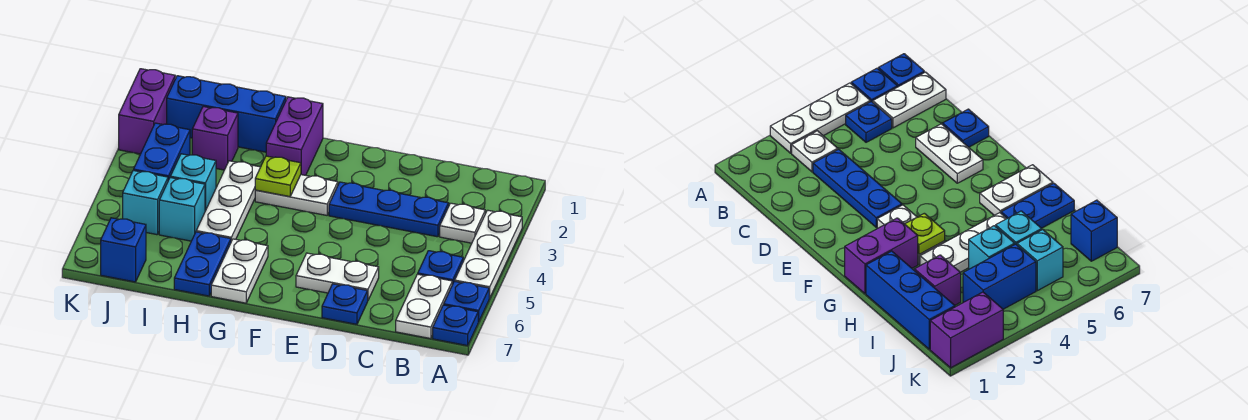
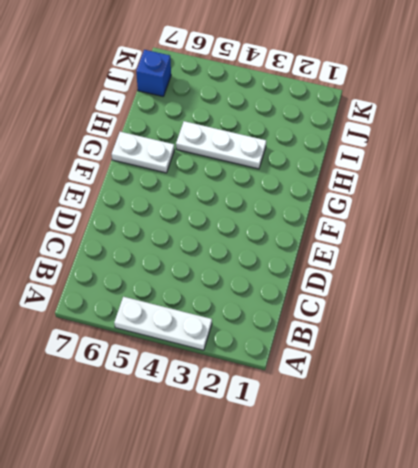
none -> blue plate A6 level 1
none -> blue plate A7 level 1
none -> white plate B3 level 1

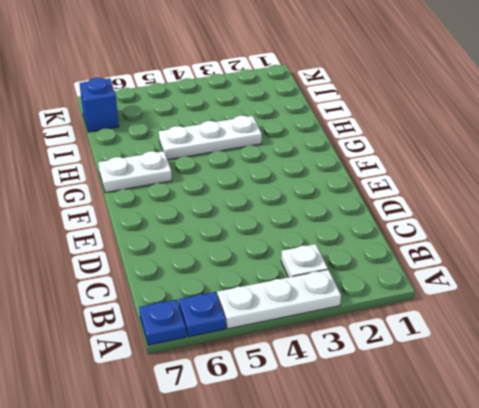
none -> blue plate B5 level 1
none -> white plate B6:B7 level 1
none -> blue plate C3:E3 level 1

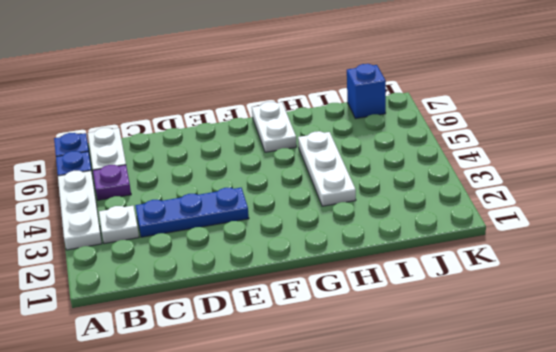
purple plate B5 level 1 -> blue plate B5 level 1
none -> white plate D6:E6 level 1
none -> blue plate D7 level 1
none -> white plate F3:G3 level 1

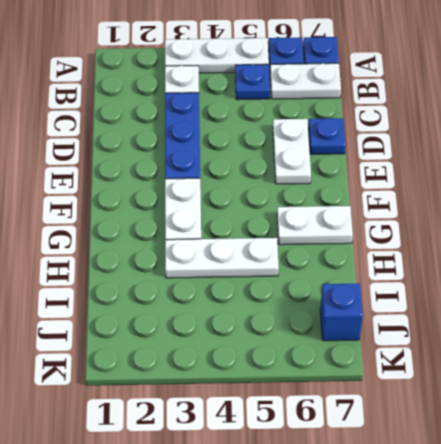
none -> purple brick G1:G2 level 1
none -> blue brick H1:J1 level 1
none -> blue plate H6:H7 level 1

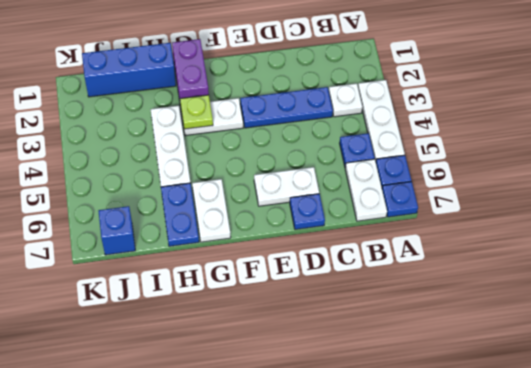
none -> purple brick I2 level 1
none -> cyan brick I4 level 1
none -> cyan brick I5 level 1

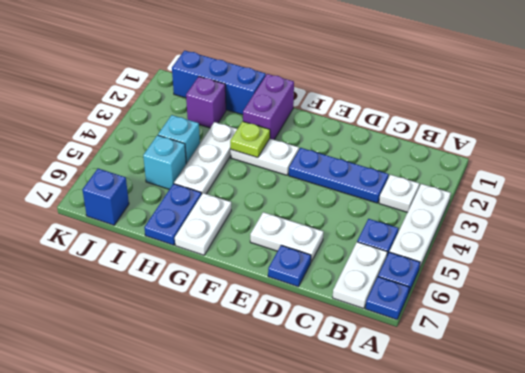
none -> blue brick J3:J4 level 1
none -> cyan brick J5 level 1
none -> purple brick K1:K2 level 1

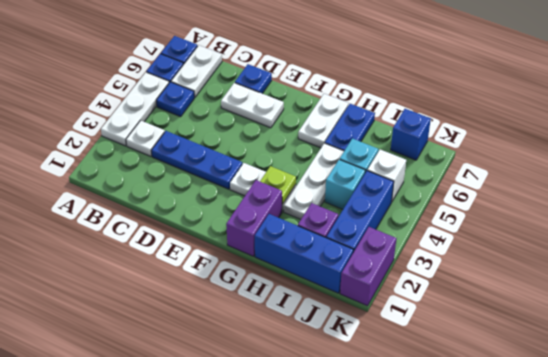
blue brick J2:J4 level 1 -> blue brick J3:J4 level 1
white brick J5 level 1 -> cyan brick J5 level 1

